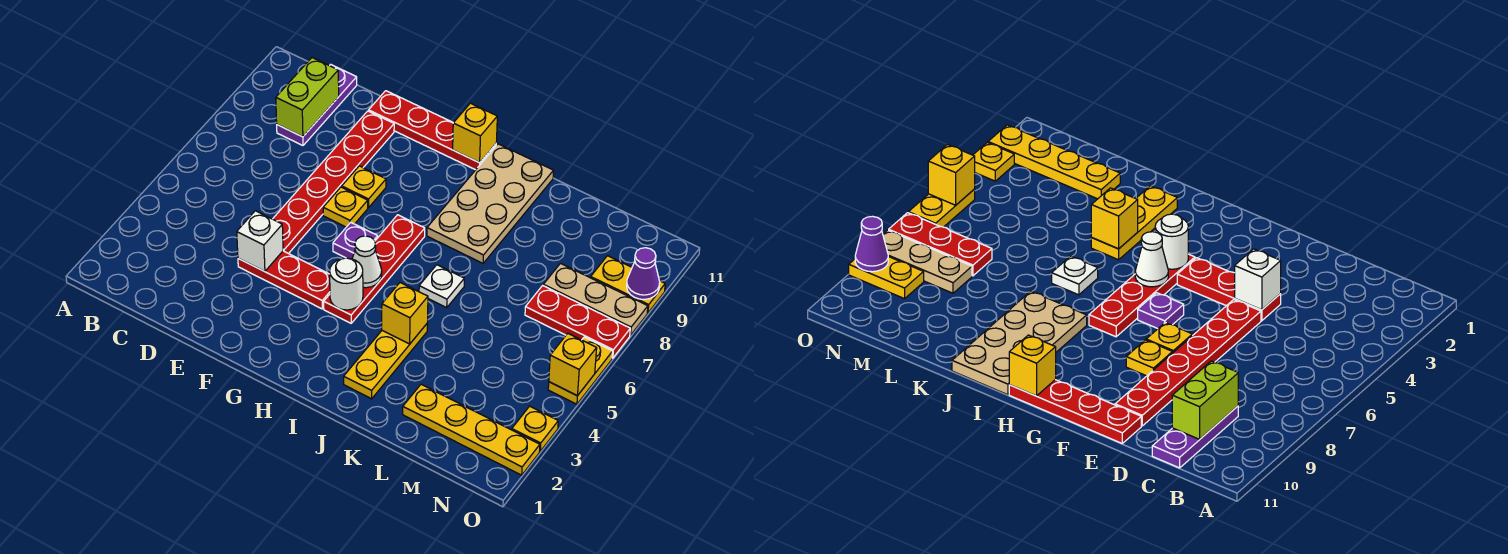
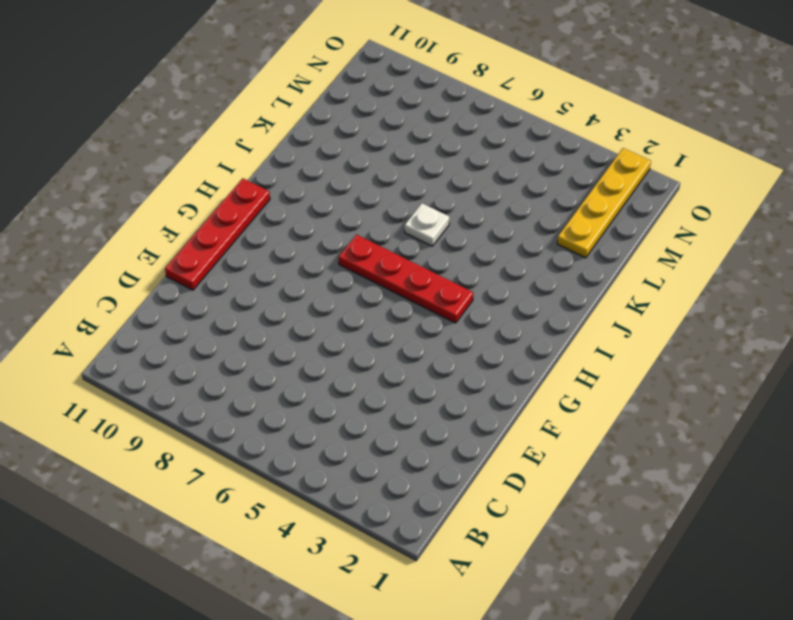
none -> purple plate C9:C11 level 1
none -> red plate E4:G4 level 1
none -> red plate E5:E10 level 1

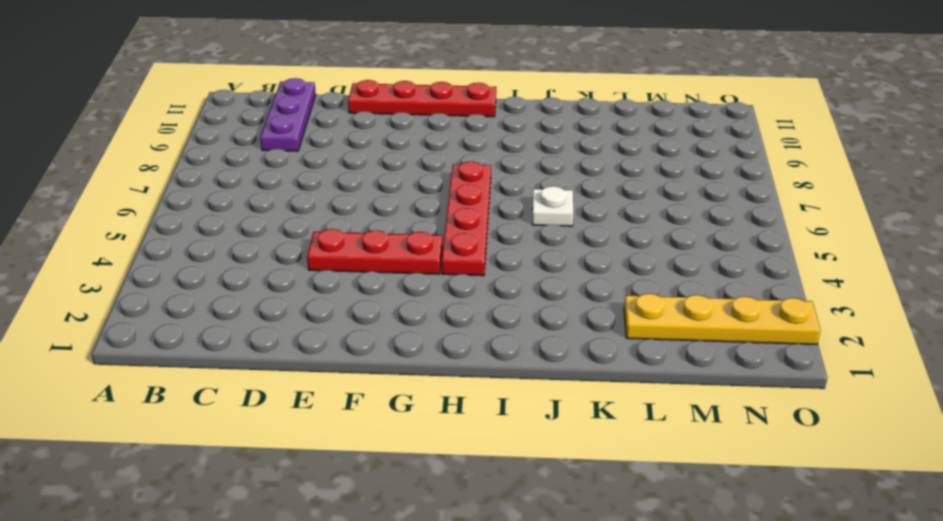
none -> red plate E5:E10 level 1
none -> yellow plate F7 level 1
none -> yellow plate F8 level 1

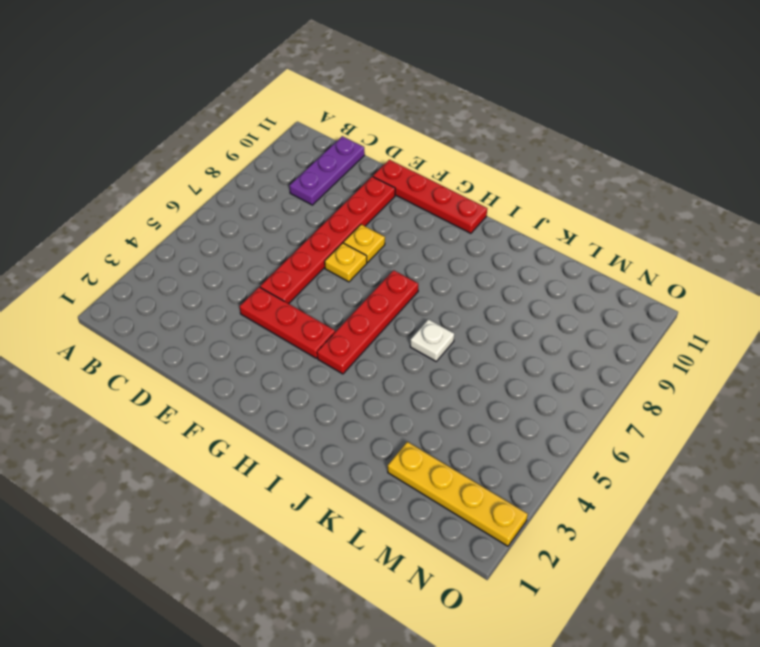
none -> purple plate G6 level 1
none -> tan plate I8:J11 level 1
none -> yellow plate J2:J4 level 1

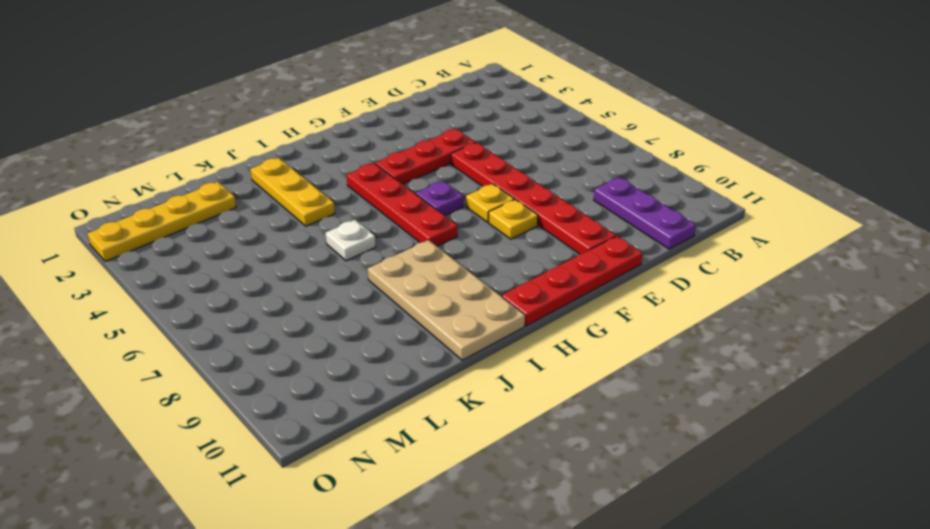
none -> red plate M7:O7 level 1
none -> tan plate M8:O8 level 1
none -> yellow plate N9:O9 level 1

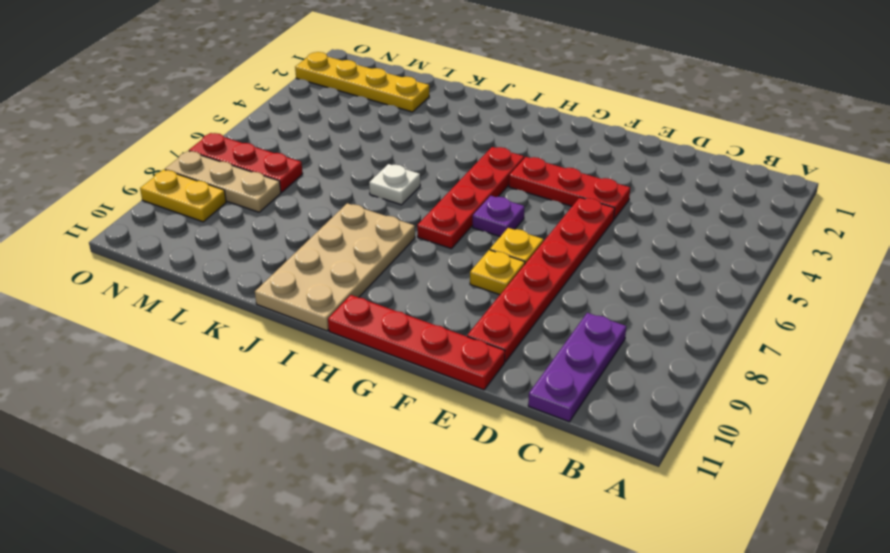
none -> yellow plate J2:J4 level 1
none -> yellow plate O3 level 1
none -> yellow plate O5:O6 level 1

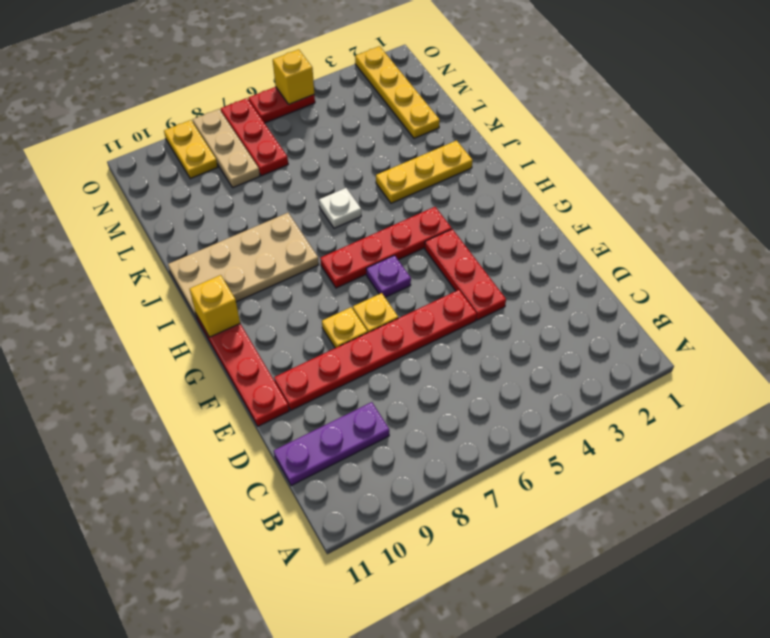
red plate O5:O6 level 1 -> yellow plate O5:O6 level 1
none -> yellow plate O3 level 1
none -> lime brick C9:C10 level 2
none -> white brick E4 level 2

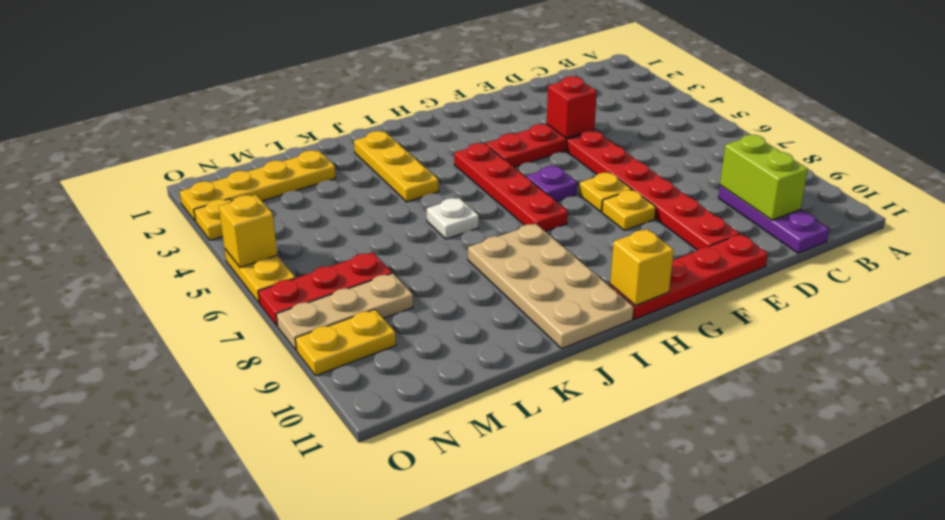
red brick E4 level 2 -> white brick E4 level 2
none -> white round brick H4 level 2
none -> white cone H5 level 2
none -> yellow brick J4 level 2

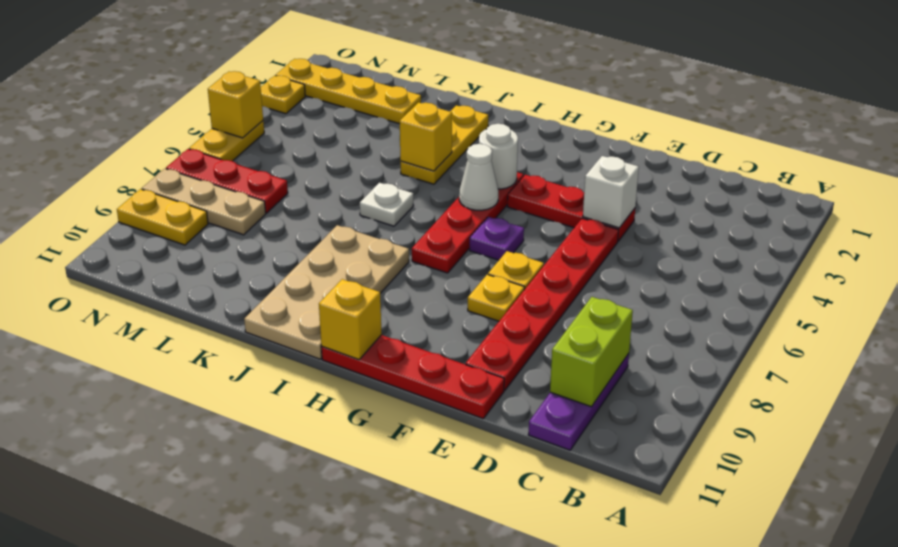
none -> purple cone O9 level 2

